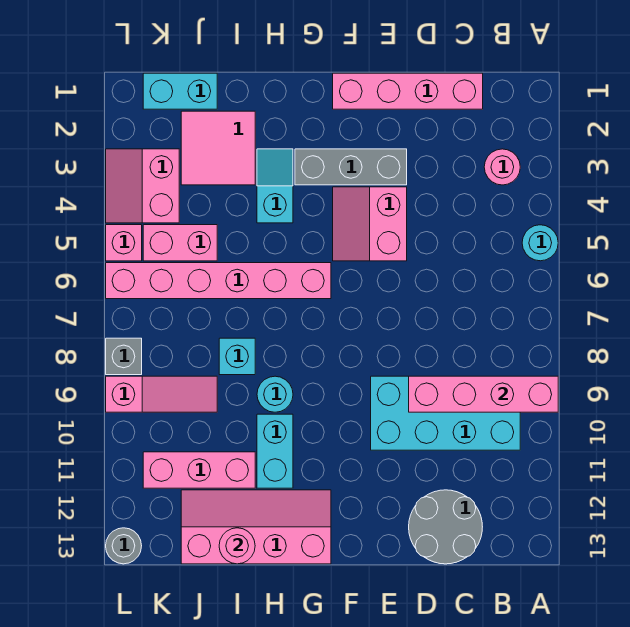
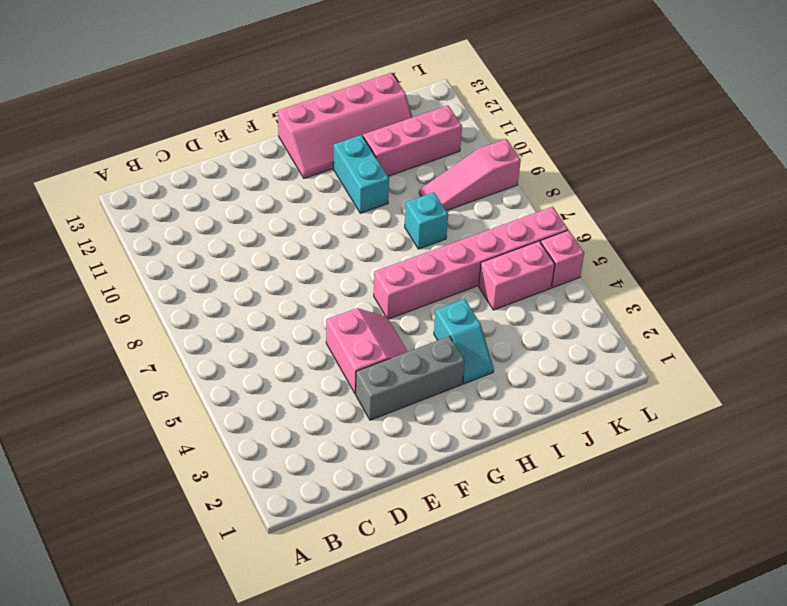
none -> cyan round brick A5 level 1
none -> pink round brick B3 level 1
none -> cyan brick B9:E10 level 1

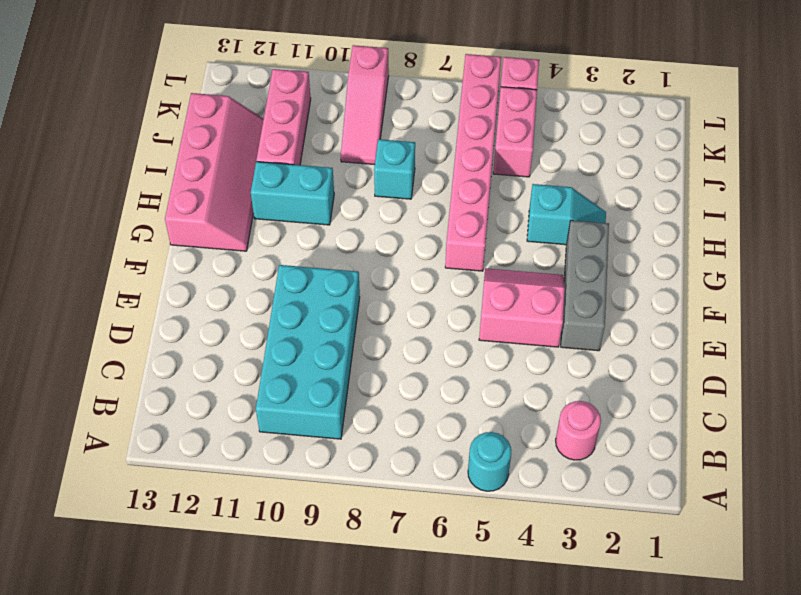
none -> pink brick C1:F1 level 1
none -> grey round brick C12:D13 level 1
none -> cyan round brick H9 level 1

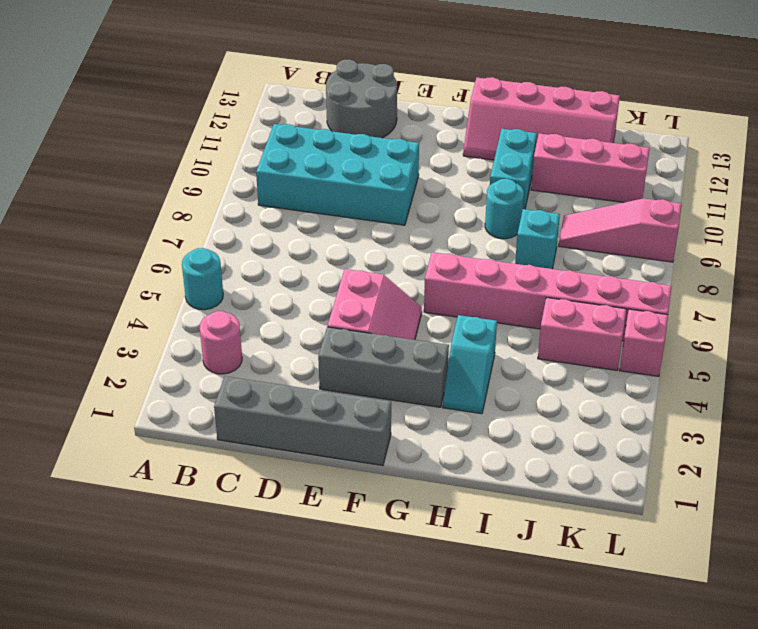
grey brick C1:F1 level 1 -> pink brick C1:F1 level 1
none -> pink tile I2:J3 level 1
none -> cyan brick J1:K1 level 1
none -> pink slope K3:L4 level 1 top K

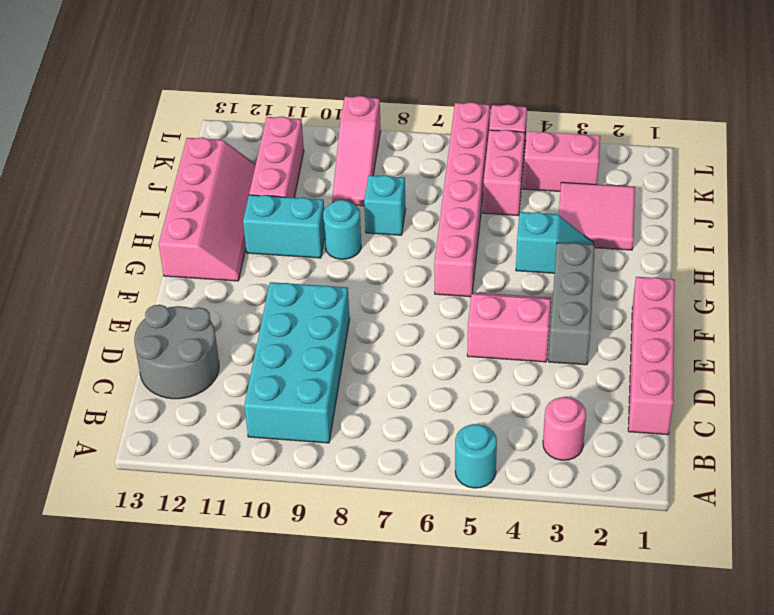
none -> cyan brick J1:K1 level 1
none -> grey brick L8 level 1
none -> grey round brick L13 level 1

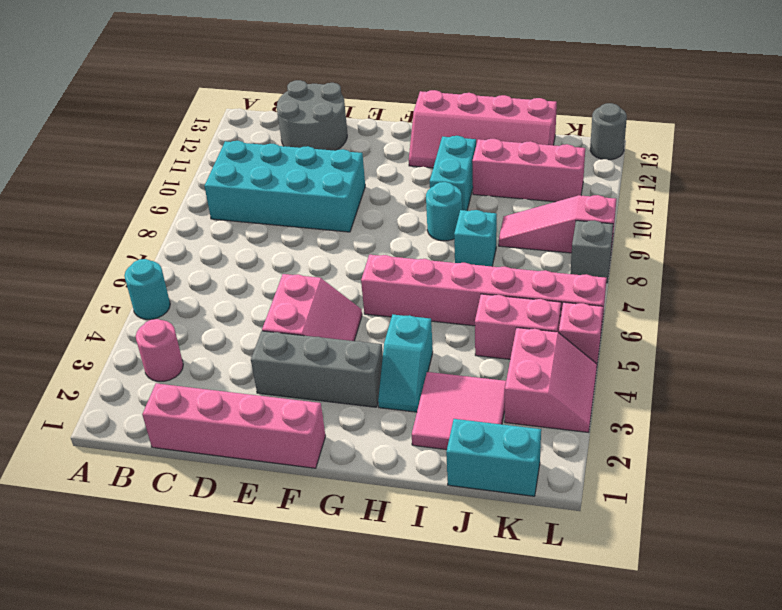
none -> pink brick A9:D9 level 2
none -> pink round brick I13 level 2

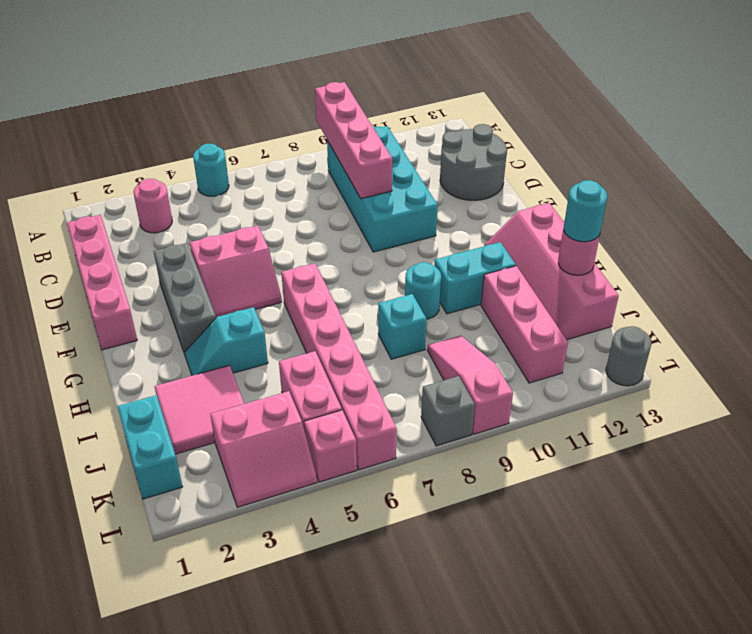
cyan round brick I13 level 3 -> none

